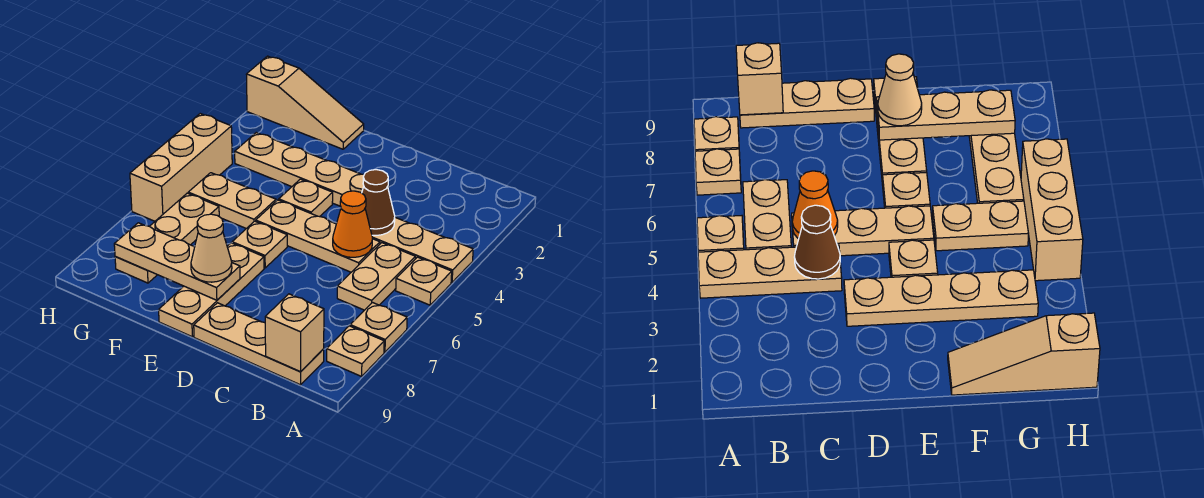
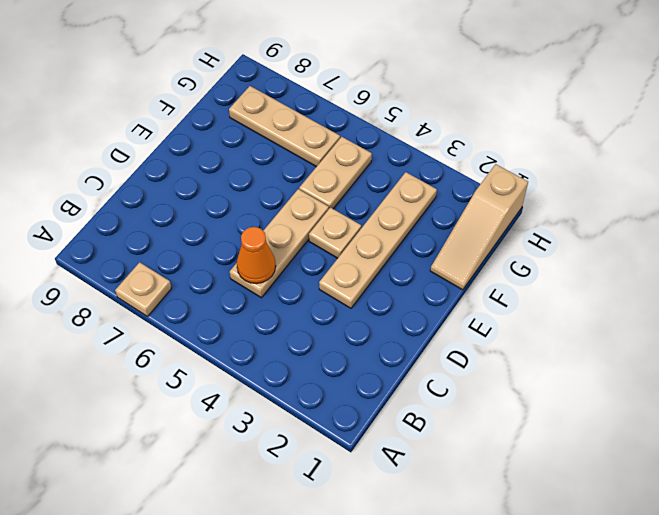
none -> tan plate A4:C4 level 1
none -> tan plate A5 level 1
none -> tan plate A8 level 1

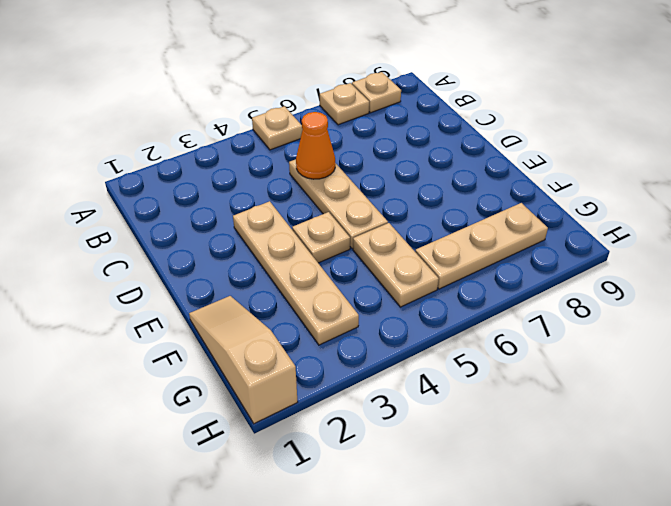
none -> tan plate A4:C4 level 1
none -> tan plate B5:B6 level 1
none -> tan plate B9:D9 level 1

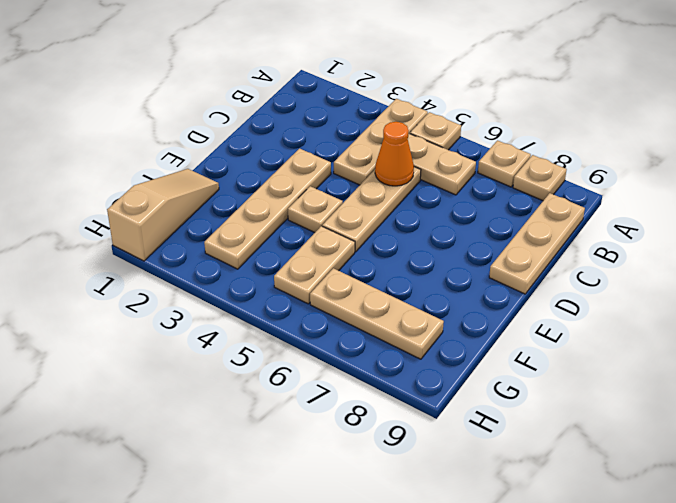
none -> tan plate E6 level 1
none -> tan plate E7:E9 level 1
none -> tan brick H4:H6 level 1

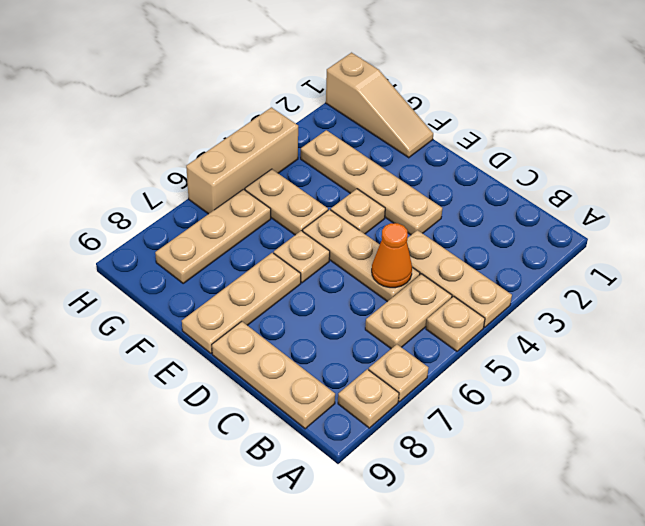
none -> tan brick B9 level 2
none -> brown cone C4 level 2
none -> tan plate E8:G8 level 2

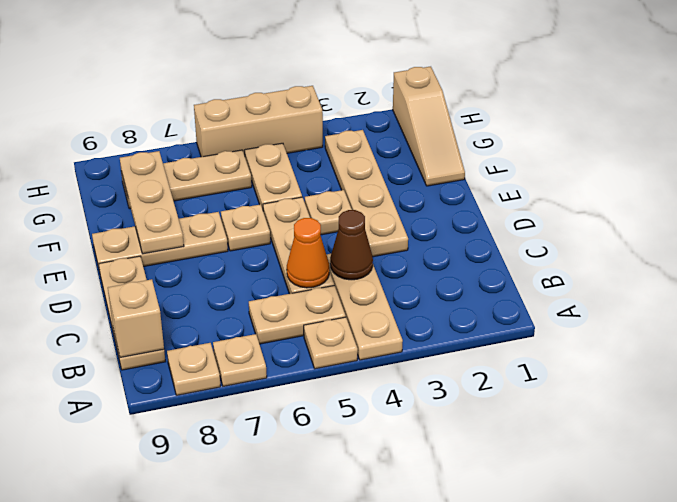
none -> tan cone E8 level 3

